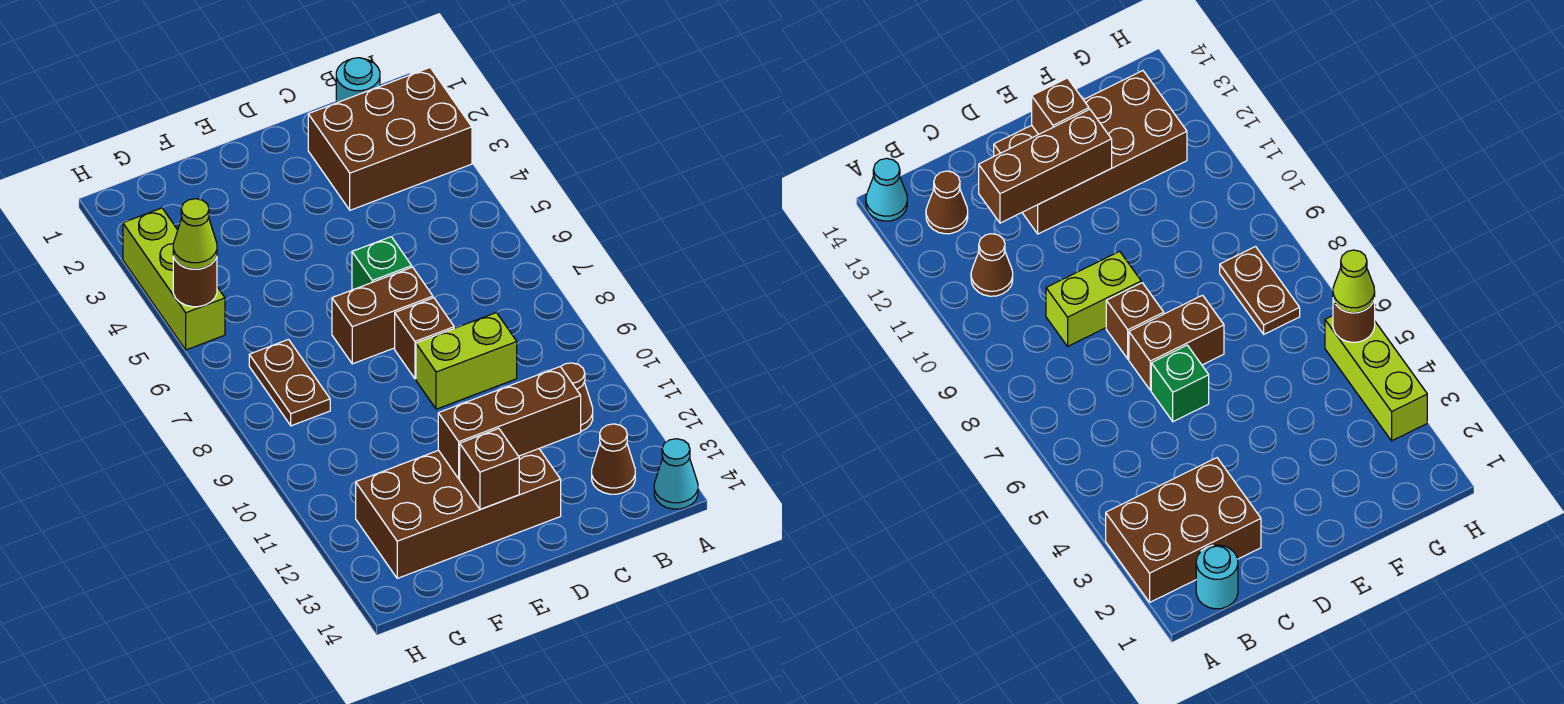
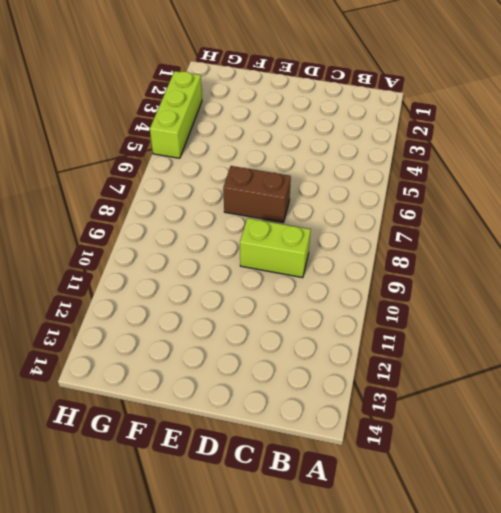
none -> brown brick A2:C3 level 1
none -> cyan cone A14 level 1
none -> cyan round brick B1 level 1

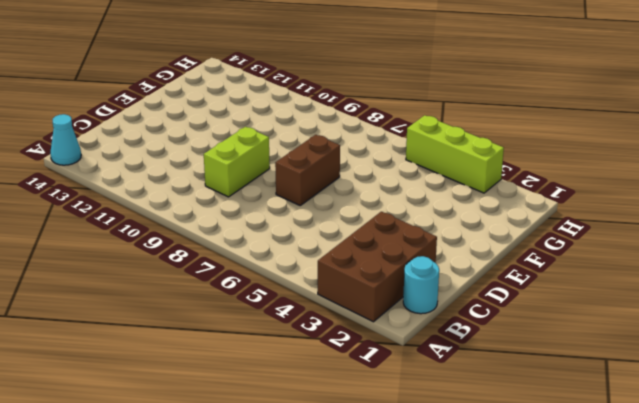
none -> brown cone B11 level 1
none -> brown cone B13 level 1
none -> green brick D6 level 1

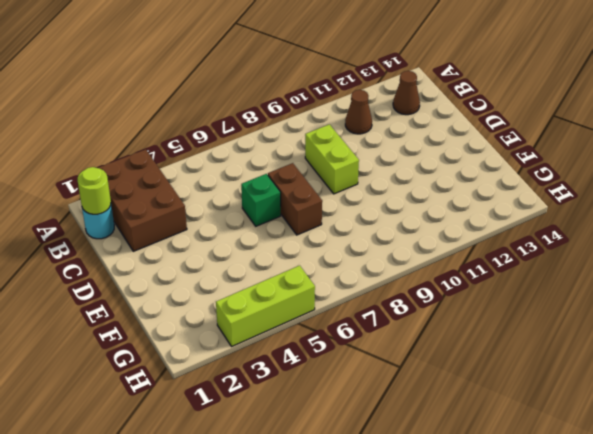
lime round brick B1 level 2 -> none
none -> cyan cone A14 level 1
none -> brown brick D8 level 1
none -> brown brick D12:G13 level 1

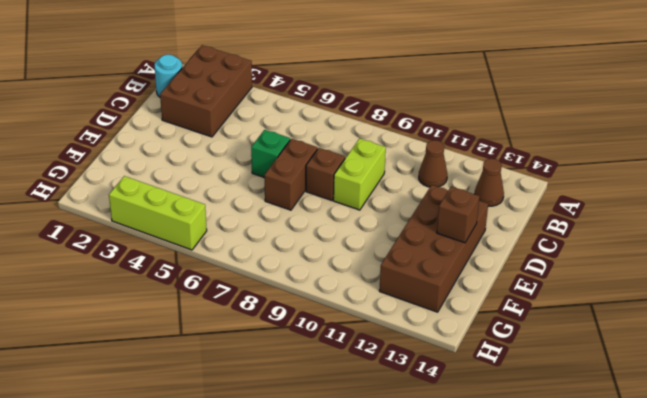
none -> cyan cone A14 level 1
none -> brown plate G7:G8 level 1
none -> brown brick C12:E12 level 2

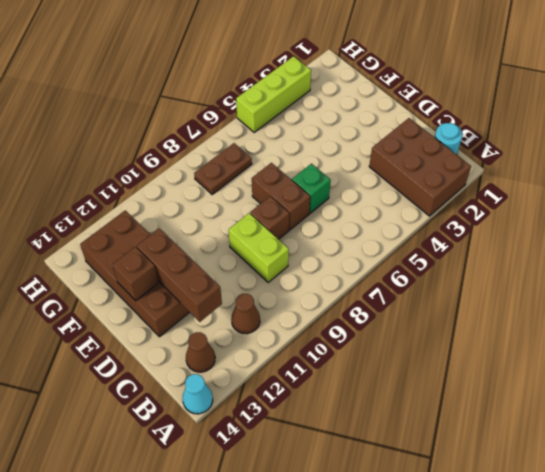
none -> brown round brick H5 level 2
none -> lime cone H5 level 3

